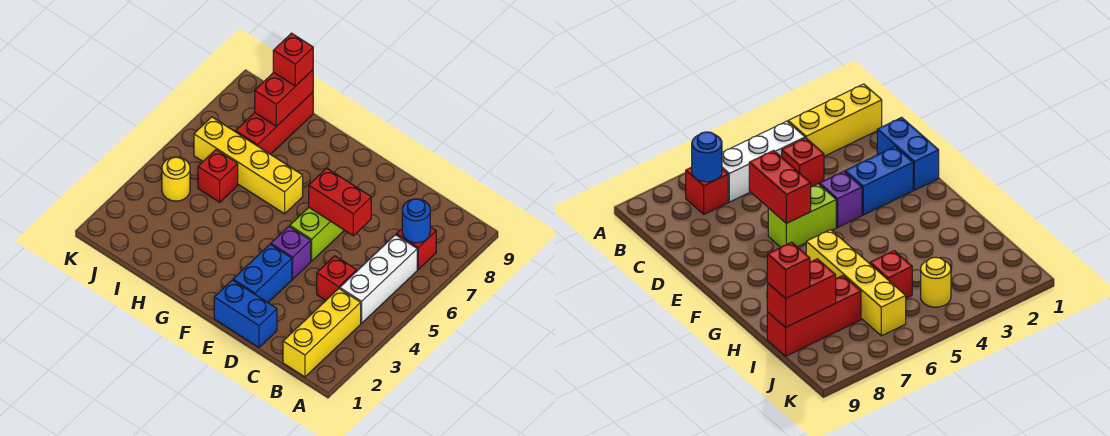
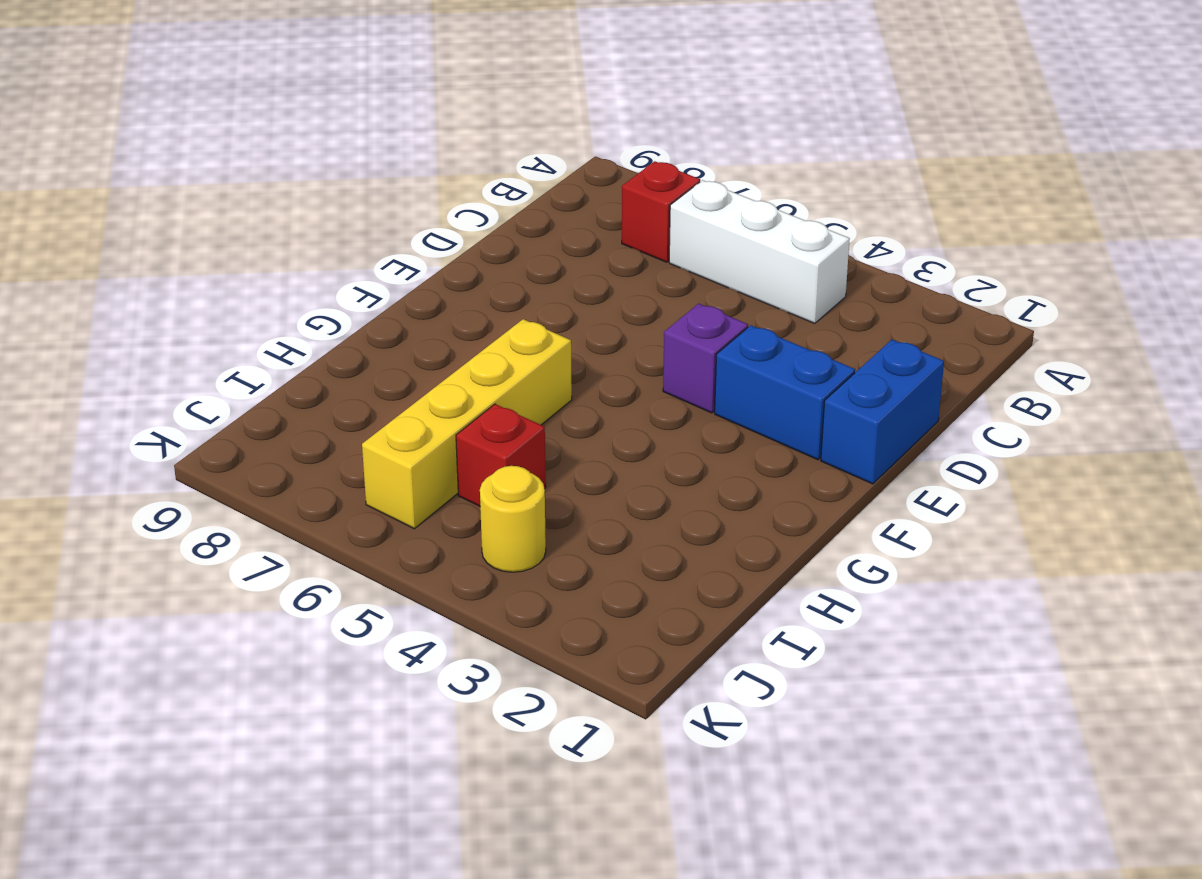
none -> yellow brick B1:B3 level 1
none -> red brick C4 level 1
none -> lime brick E5:E6 level 1

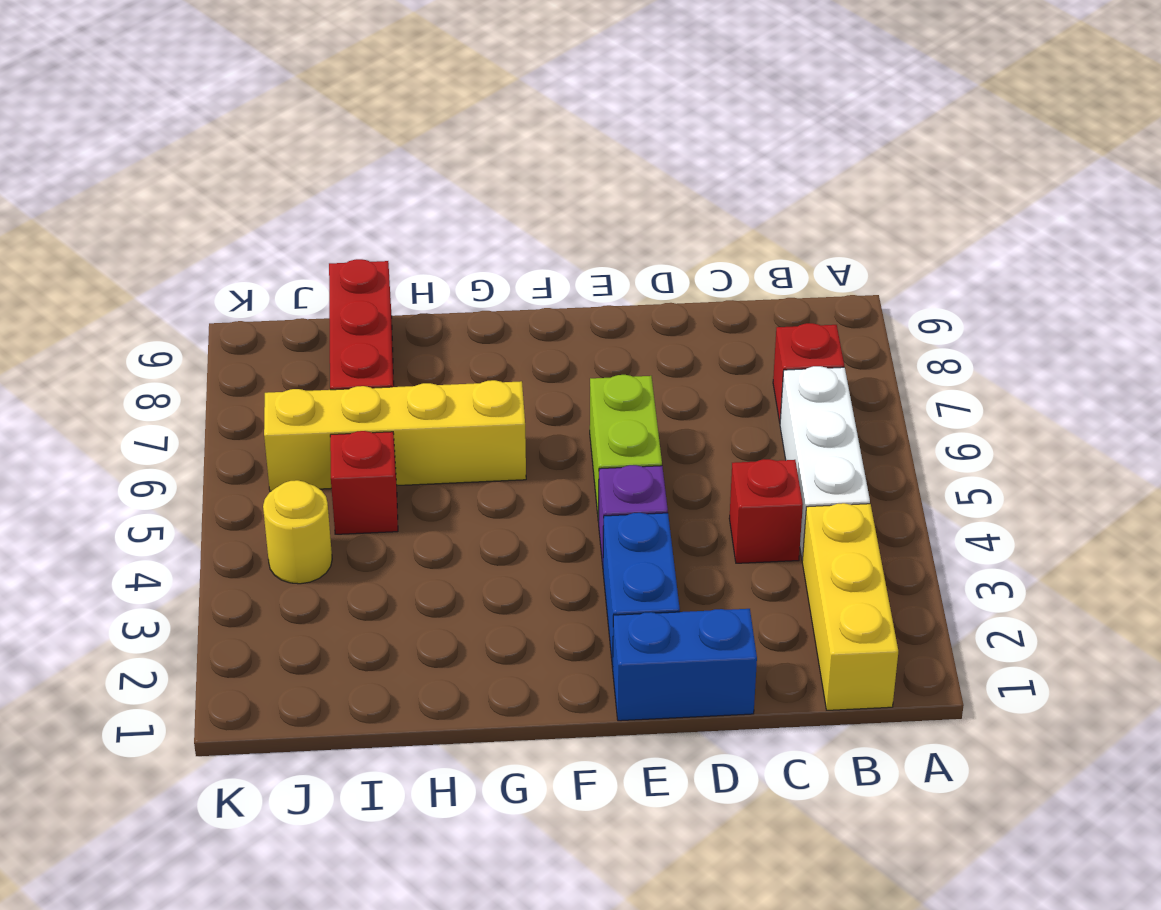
none -> blue round brick B7 level 2
none -> red brick D6:E6 level 2
none -> red brick I8:I9 level 2

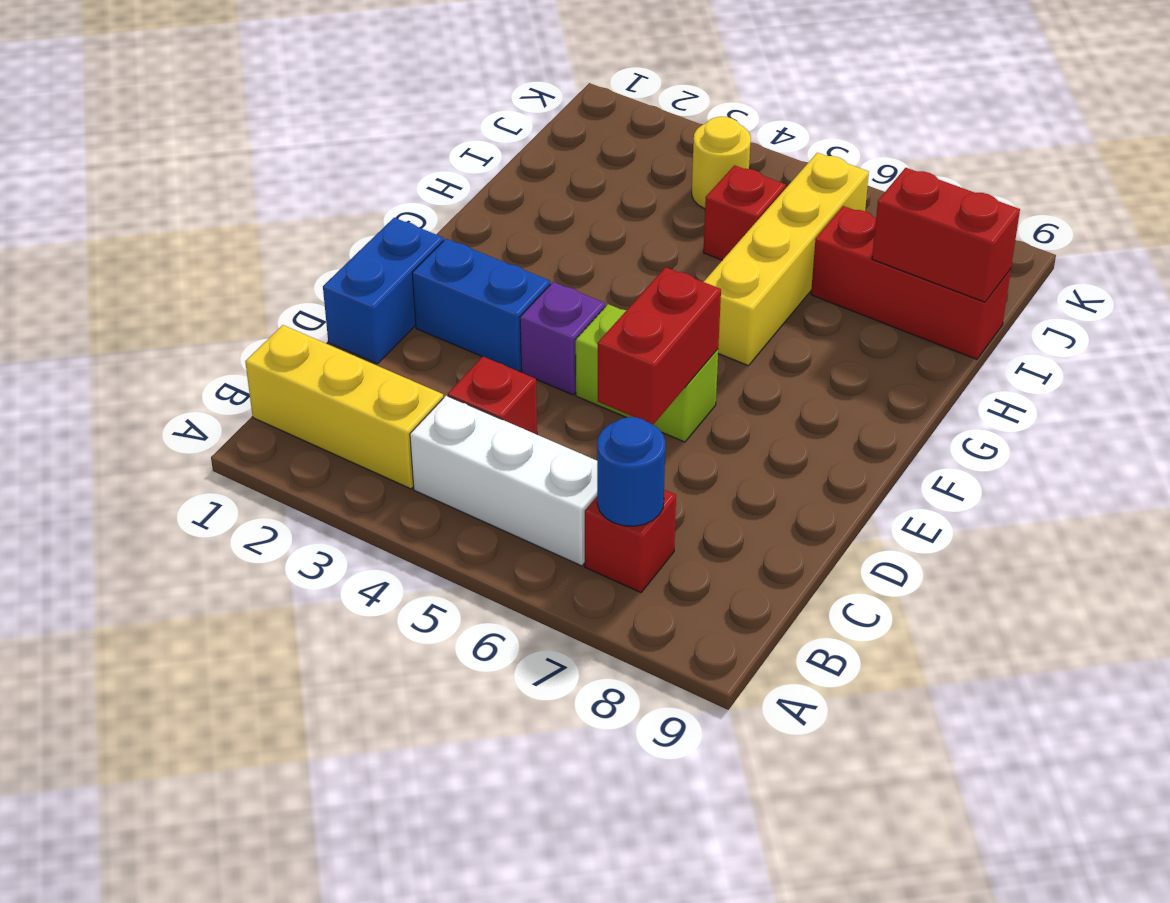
none -> red brick I9 level 3

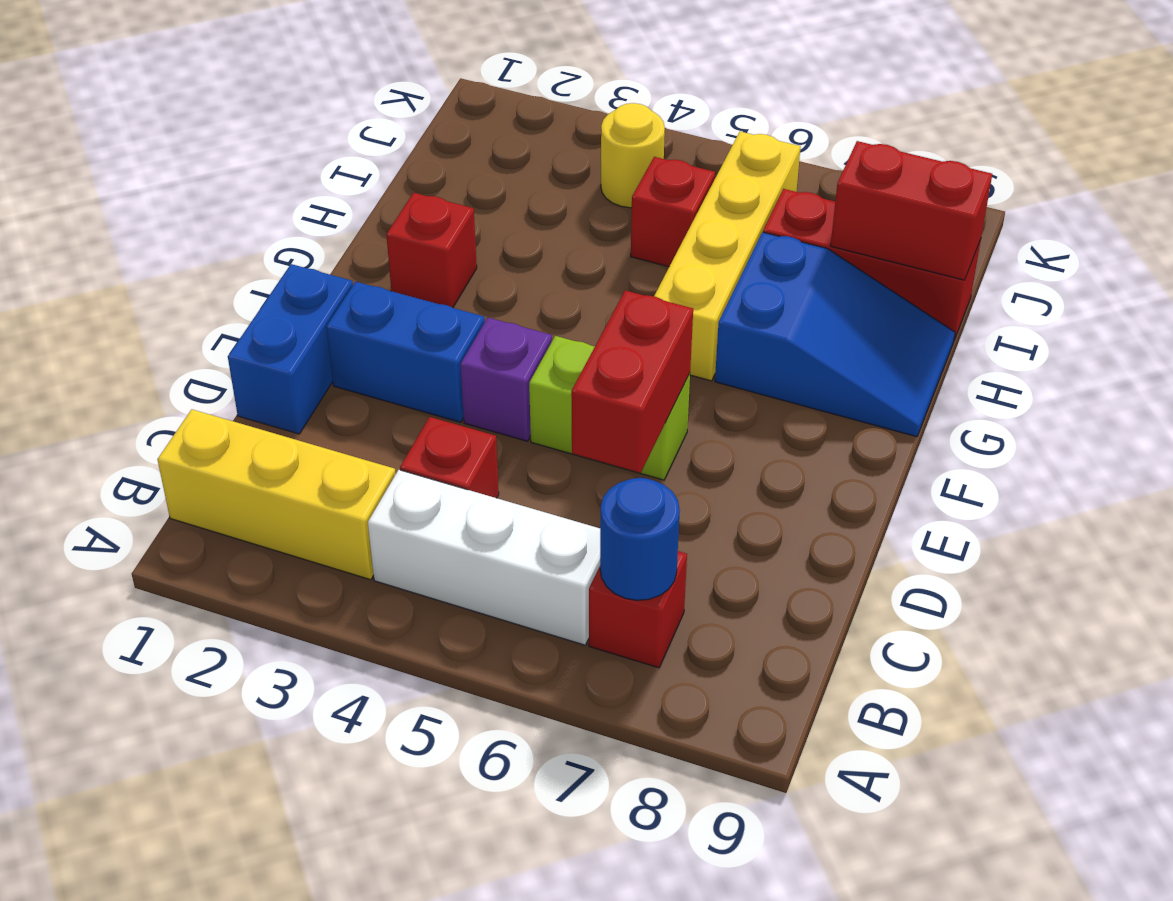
red brick G2 level 1 -> red brick I9 level 3
blue slope G7:H9 level 1 top 7 -> none

